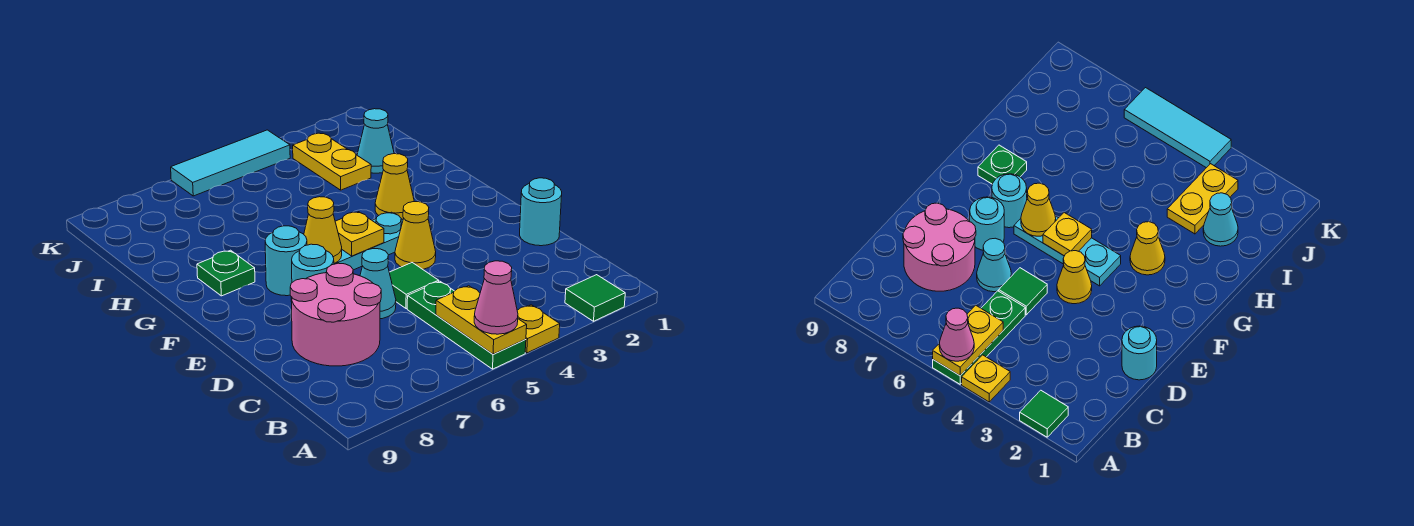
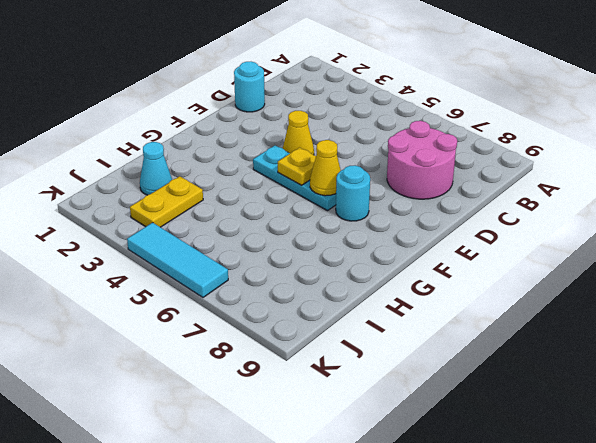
none -> green tile A2 level 1
none -> yellow plate A4 level 1
none -> green plate A5:C5 level 1

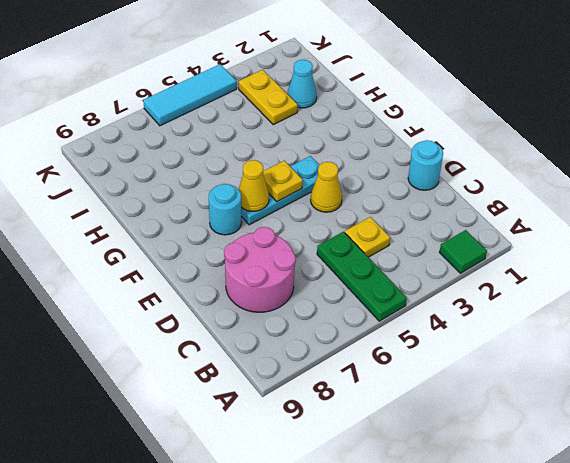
yellow plate C4 level 1 -> yellow plate A4 level 1
none -> green tile D5 level 1
none -> cyan cone D6 level 1
none -> cyan round brick E7 level 1

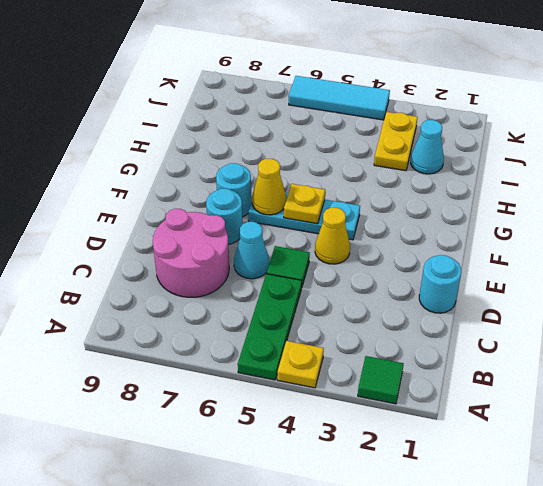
none -> yellow cone G3 level 1
none -> green plate G8 level 1
none -> yellow plate A5:B5 level 2

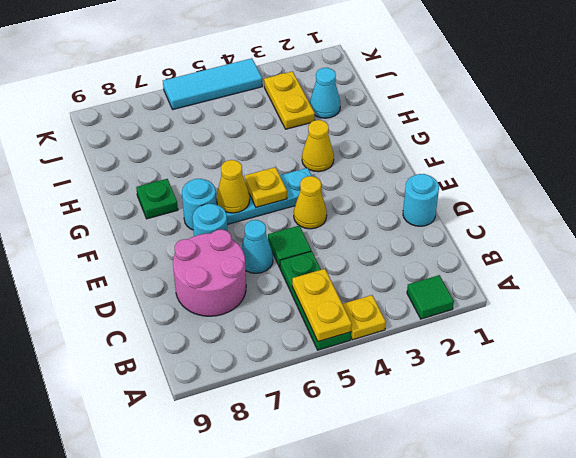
none -> pink cone A5 level 3

